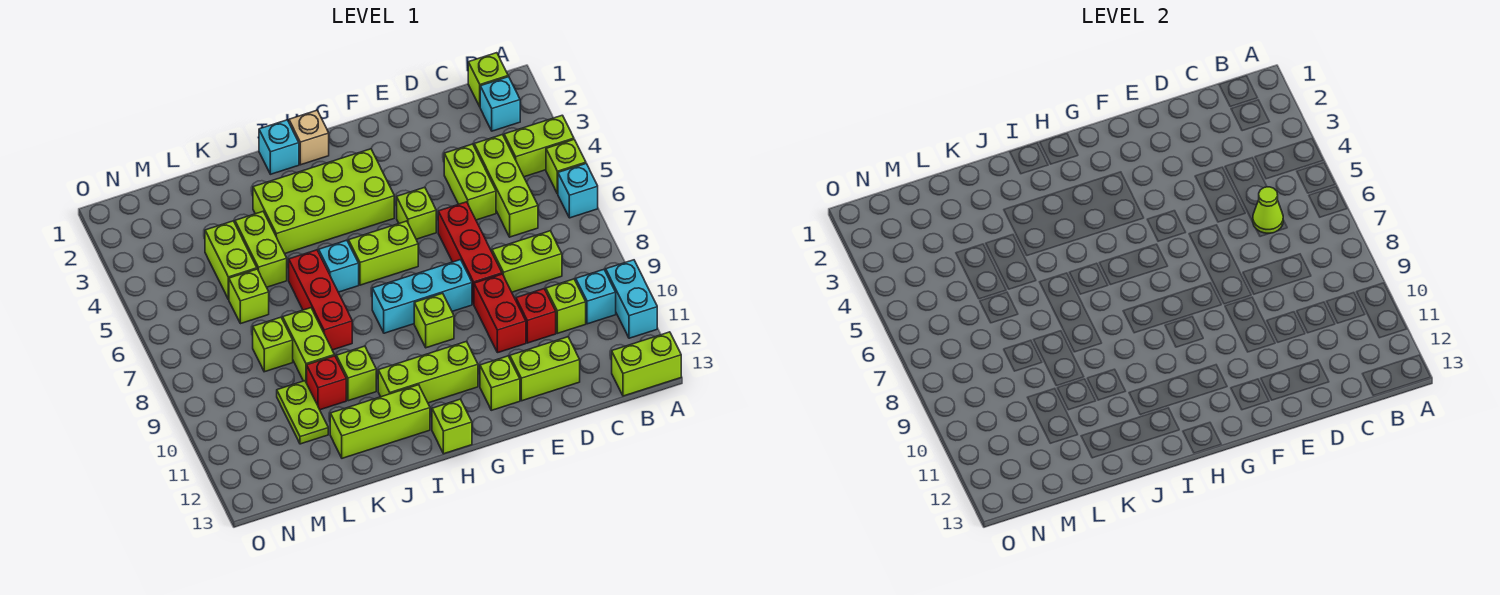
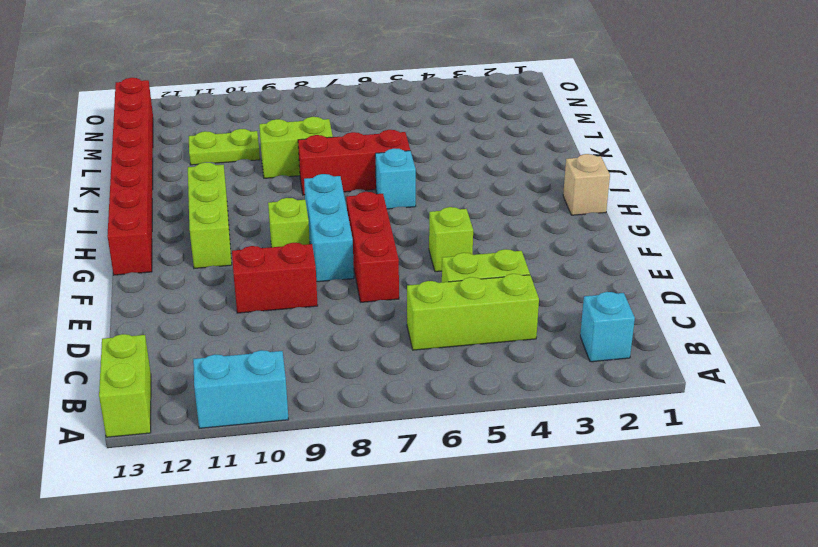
red brick E7:G7 level 1 -> red brick E6:E8 level 1
red brick G13:N13 level 1 -> lime brick H13 level 1
none -> lime brick A4:B4 level 1
none -> lime brick A5 level 1
none -> cyan brick A6 level 1
none -> lime brick B1 level 1

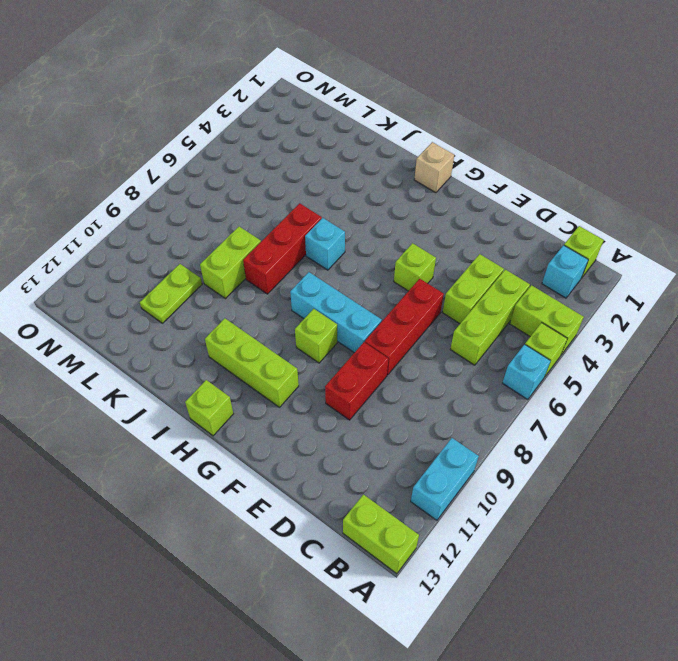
none -> cyan brick B10 level 1
none -> lime brick C8:D8 level 1
none -> lime brick C10 level 1
none -> red brick D10 level 1

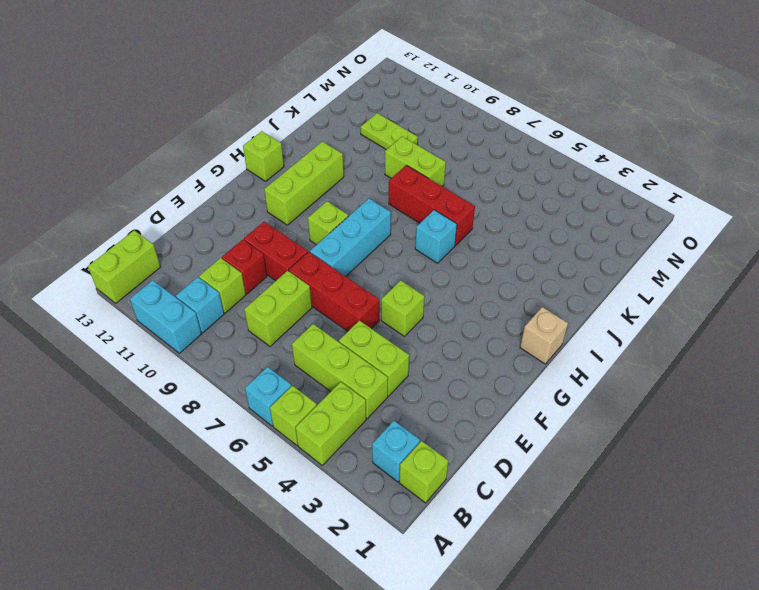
none -> lime brick D12:E12 level 1
none -> lime brick F12 level 1
none -> lime brick G3:J4 level 1
none -> lime brick G6:H6 level 1

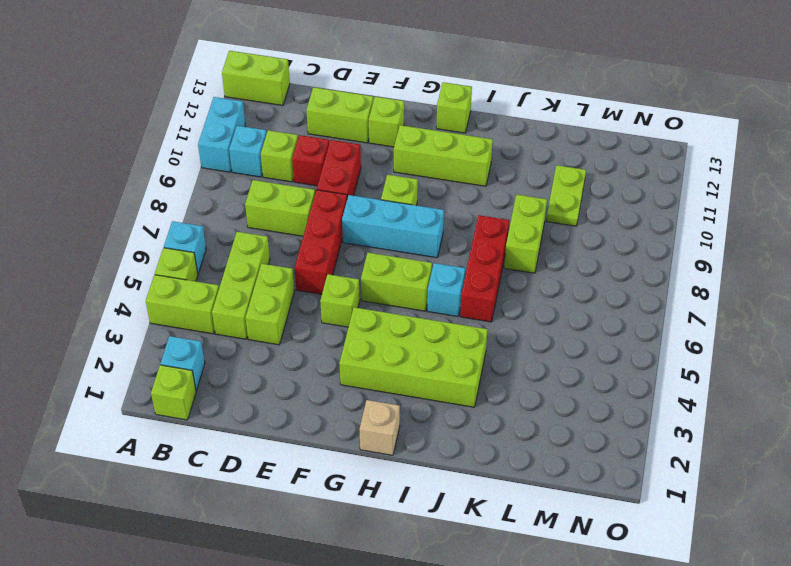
none -> cyan brick I1 level 1
none -> lime brick I12:K12 level 1
none -> lime brick J10 level 1
none -> lime brick K4:K5 level 1

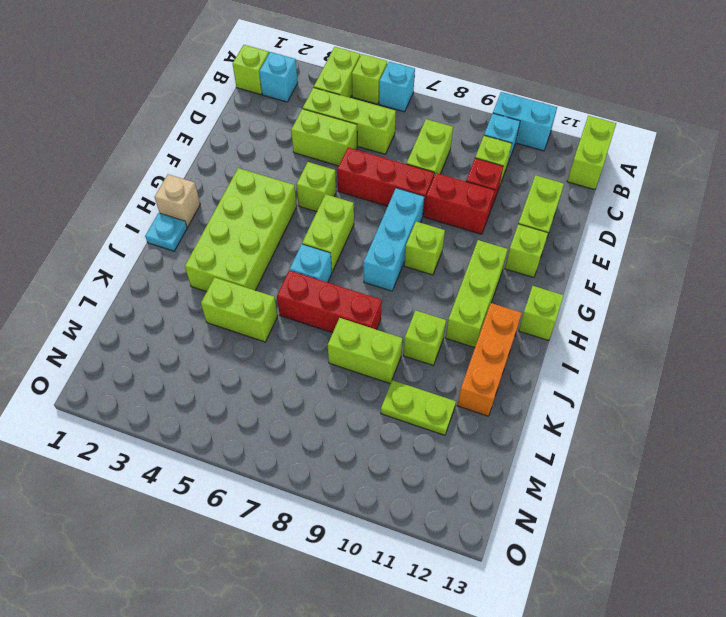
cyan plate I1 level 1 -> cyan brick I1 level 1
orange brick I12:K12 level 1 -> lime brick I12:K12 level 1
none -> red brick K10 level 1
none -> lime brick L4:L5 level 1
none -> lime brick L6 level 1
none -> lime brick L8 level 1

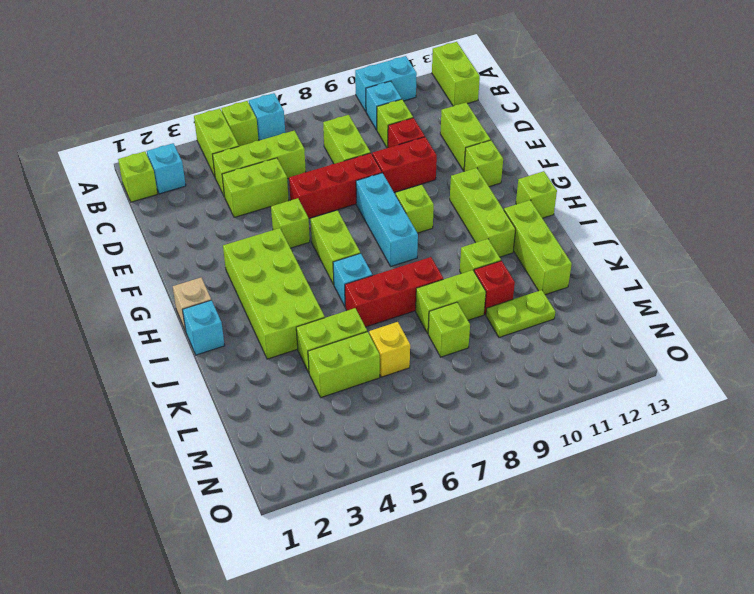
yellow brick L6 level 1 -> lime brick L6 level 1
none -> lime cone C6 level 2

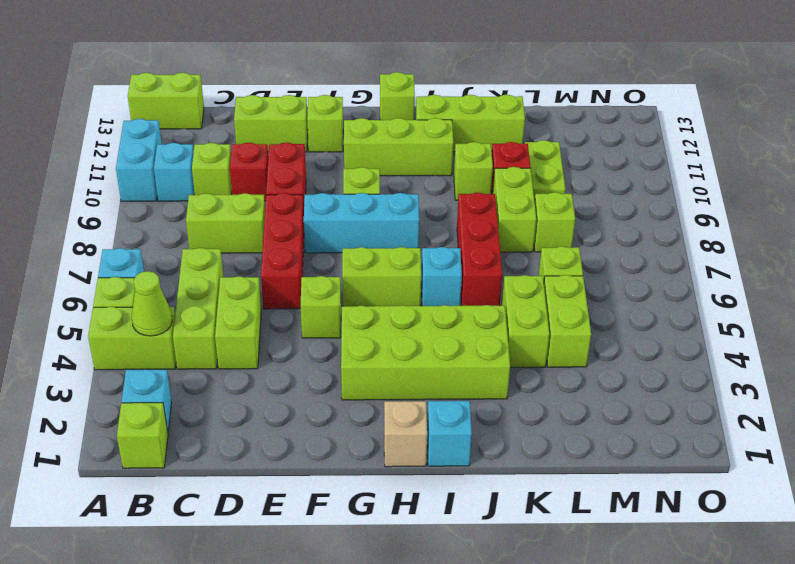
lime cone B4 level 2 -> lime cone C6 level 2

